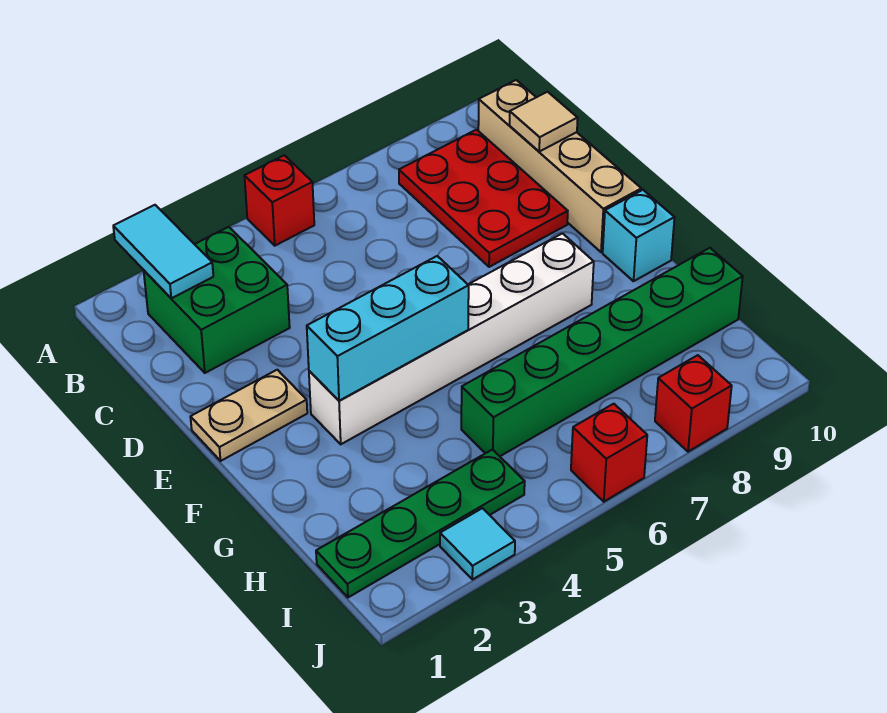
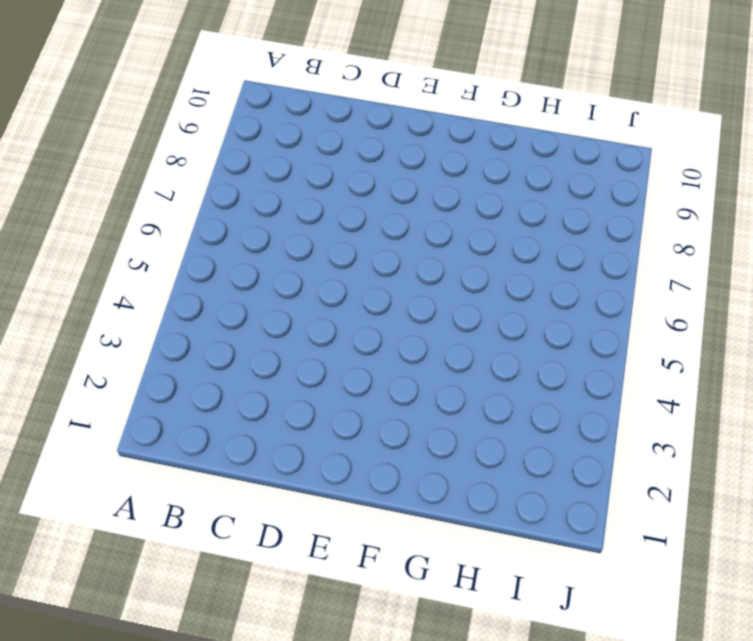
none -> red brick A5 level 1
none -> green brick B2:C3 level 1
none -> red plate B8:D9 level 1

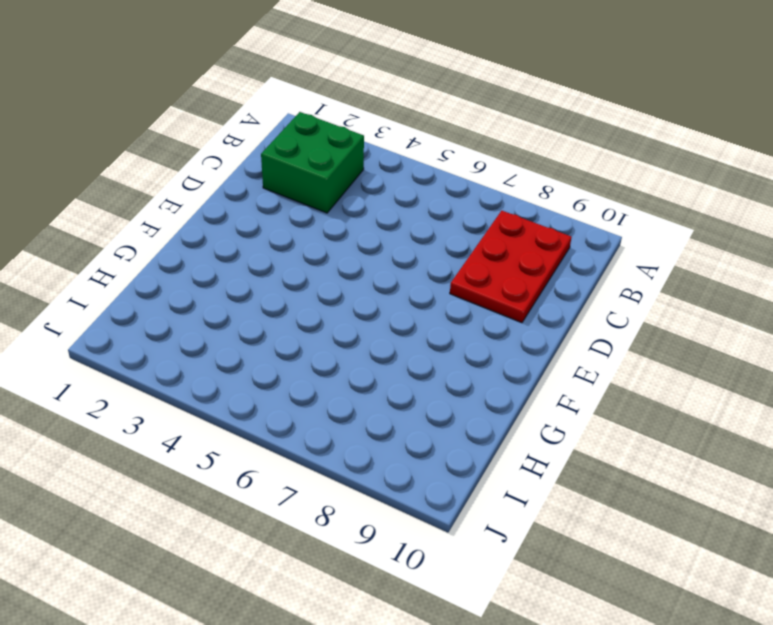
none -> red brick A5 level 1
none -> tan brick B10:E10 level 1
none -> tan plate E1:E2 level 1

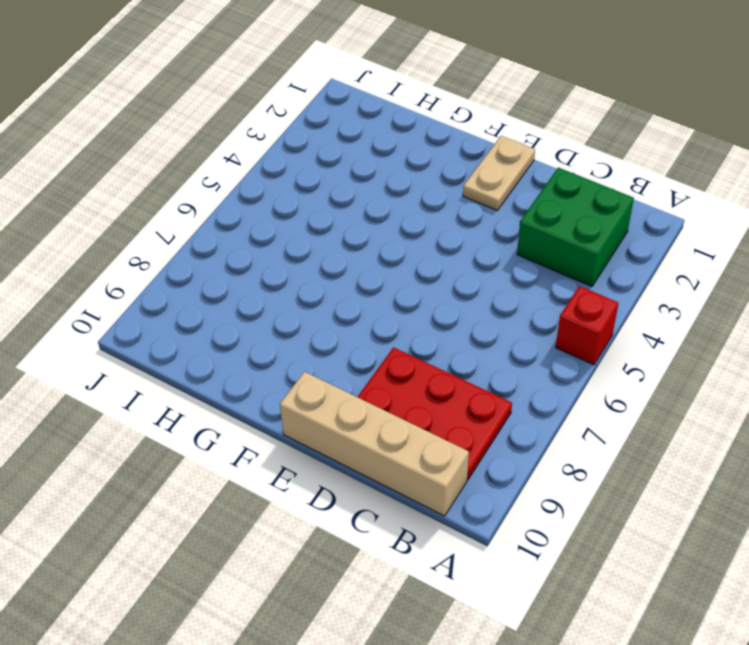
none -> white brick F3:F8 level 1
none -> cyan brick F10 level 1
none -> green brick H5:H10 level 1

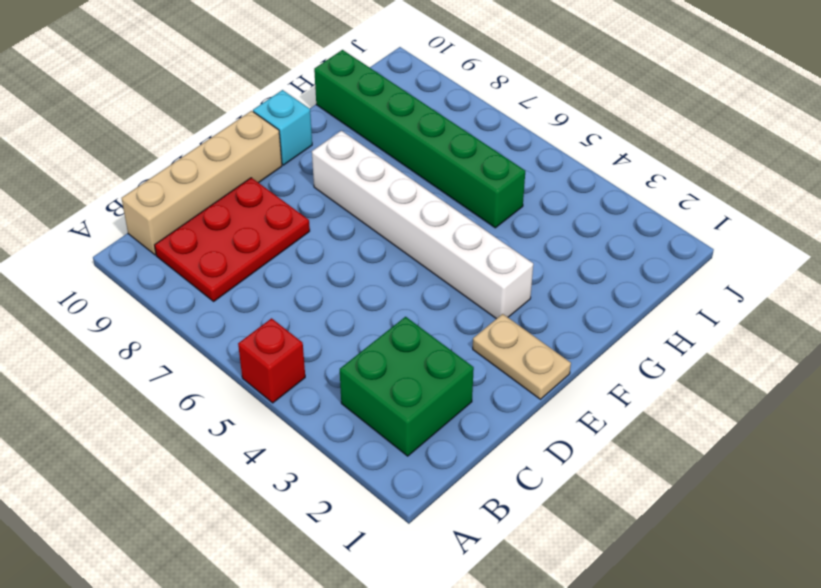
none -> green plate I1:I4 level 1
none -> cyan tile J3 level 1
none -> red brick J6 level 1

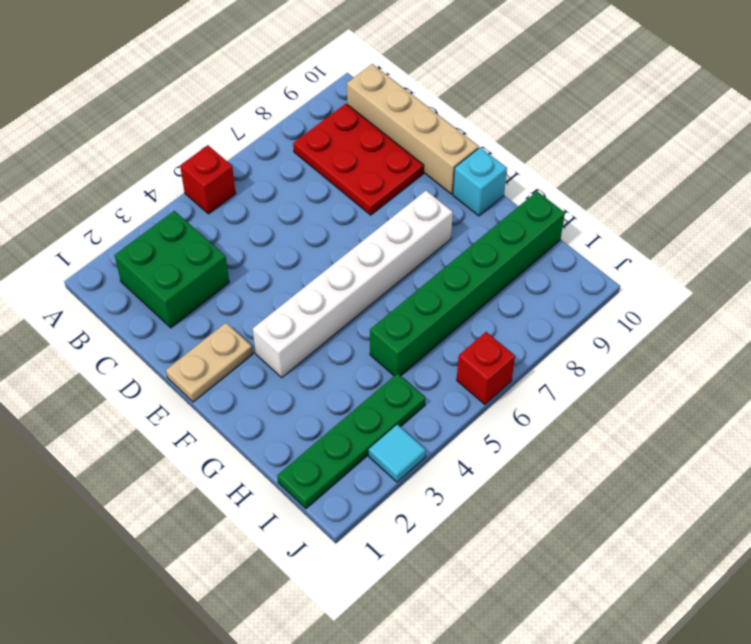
none -> red brick J8 level 1
none -> cyan tile A2:B2 level 2
none -> tan tile C10 level 2

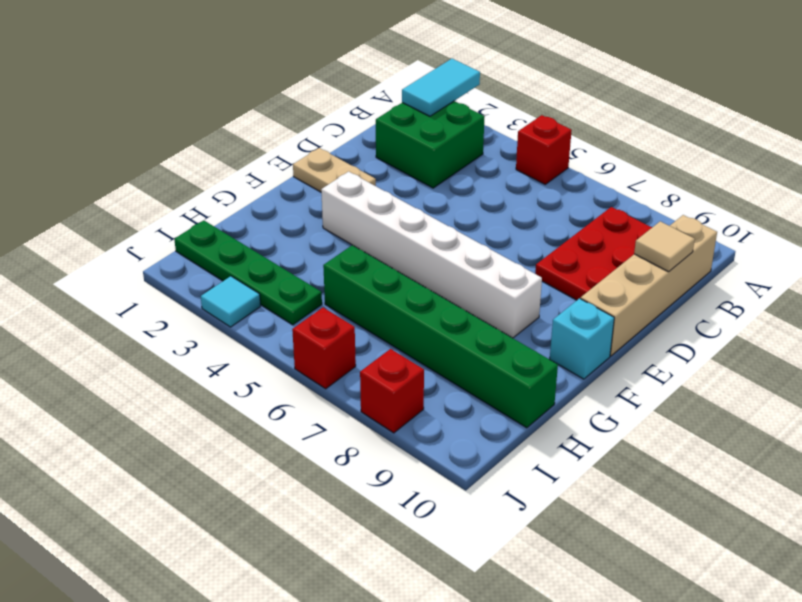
none -> cyan brick F3:F5 level 2

